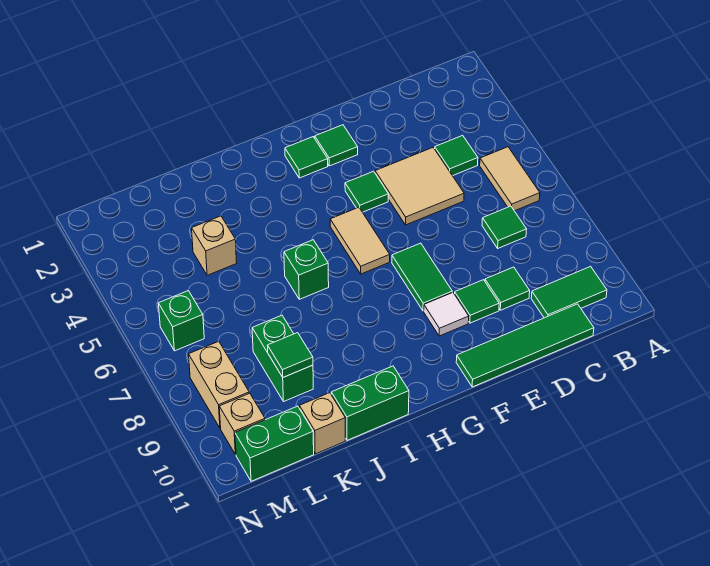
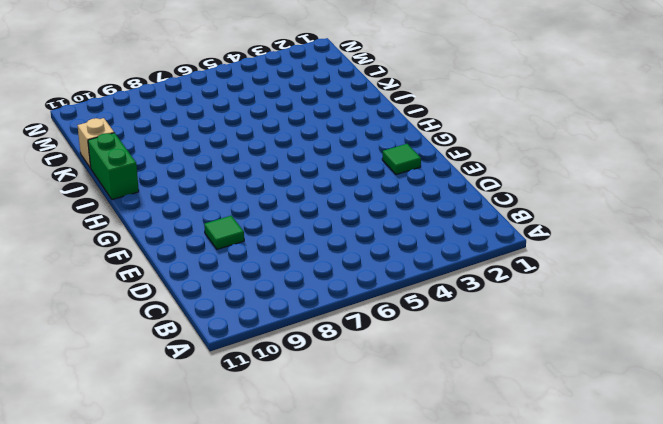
none -> tan tile B5:B6 level 1
none -> green tile B10:C10 level 1
none -> green tile C4 level 1

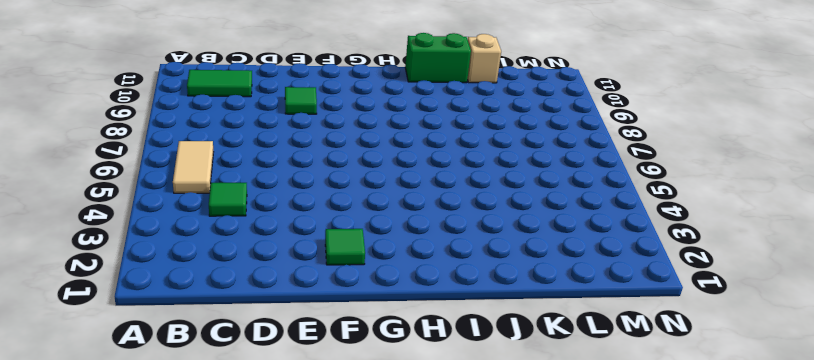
none -> green tile C7 level 1
none -> green tile C11:F11 level 1
none -> tan tile D4:E5 level 1

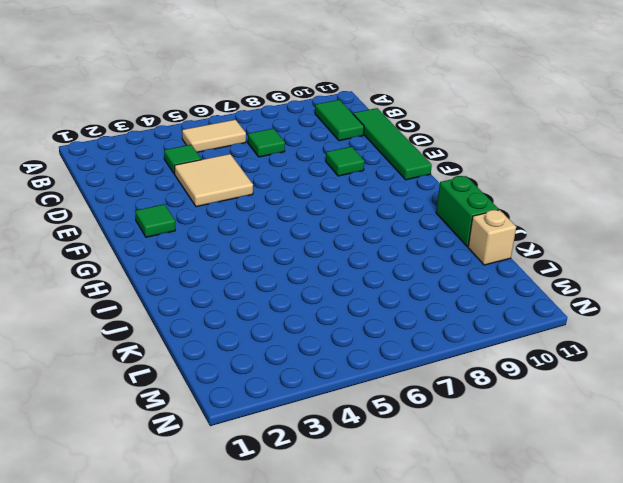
none -> green tile D9 level 1
none -> green tile F4 level 1
none -> green tile F7:F8 level 1

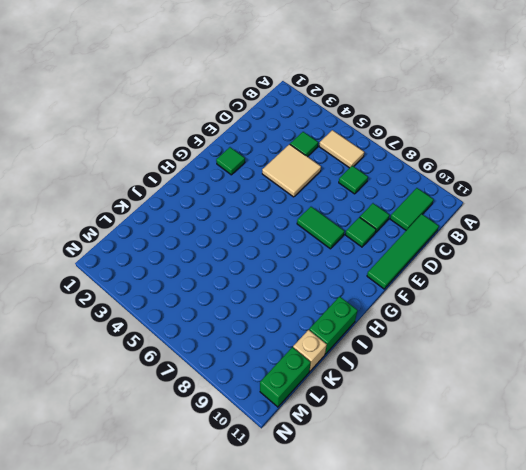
none -> green tile F4 level 1
none -> white tile F9 level 1
none -> green tile G2 level 1

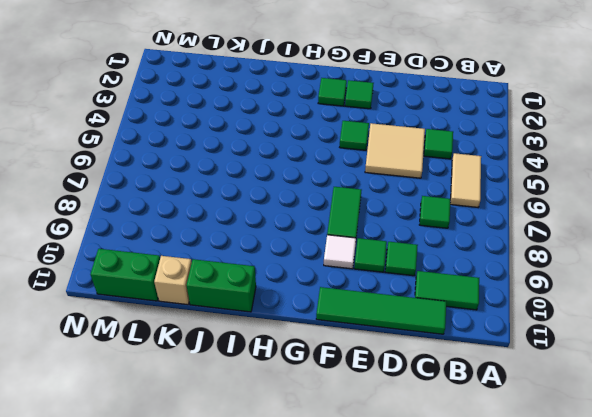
none -> tan tile G5:G6 level 1
none -> green brick I6 level 1
none -> tan brick K4 level 1

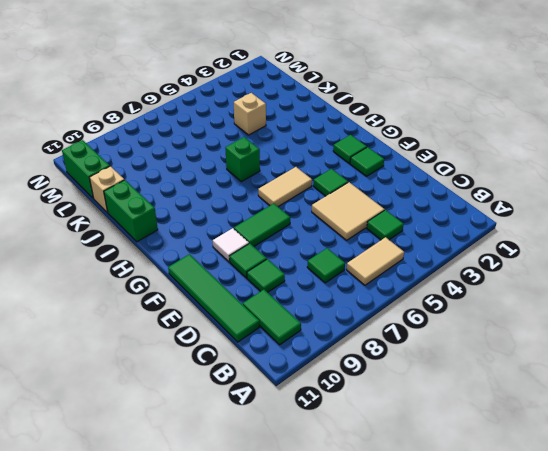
none -> green brick K8:K9 level 1
none -> green brick M6 level 1
none -> tan brick M8:M9 level 1

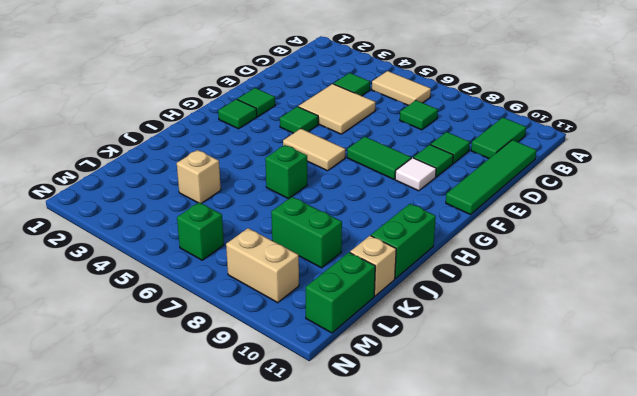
none -> tan brick M10 level 1
none -> green tile K9 level 2

